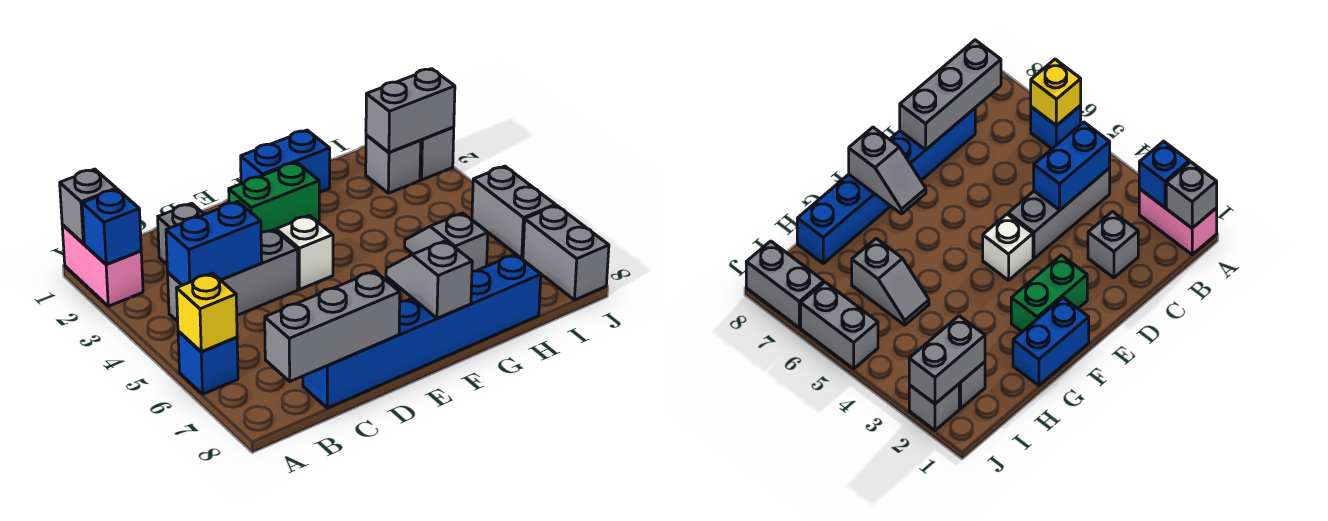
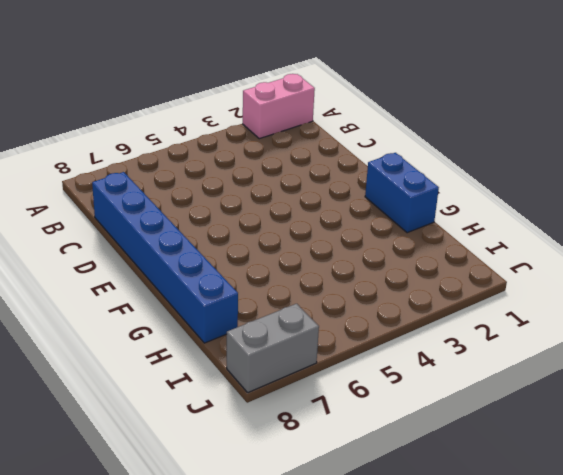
none -> blue brick A6 level 1
none -> grey brick B4:D4 level 1
none -> grey brick C2 level 1

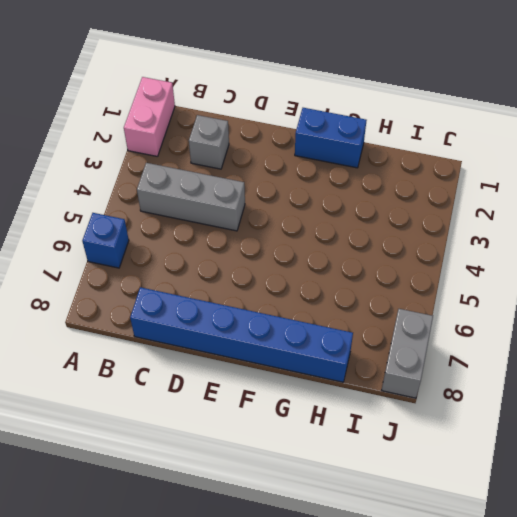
none -> green brick E2:F2 level 1
none -> white brick E4 level 1
none -> grey slope H5:H6 level 1 top 6

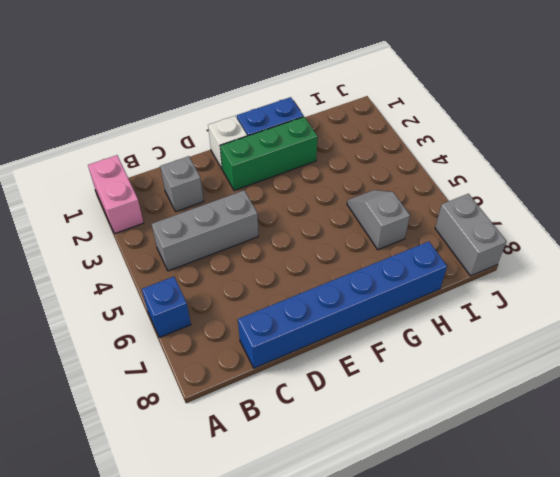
white brick E1 level 1 -> white brick E4 level 1
green brick E2:G2 level 1 -> green brick E2:F2 level 1
none -> grey brick I2 level 1
none -> grey brick J2 level 1
none -> grey brick J5:J6 level 1

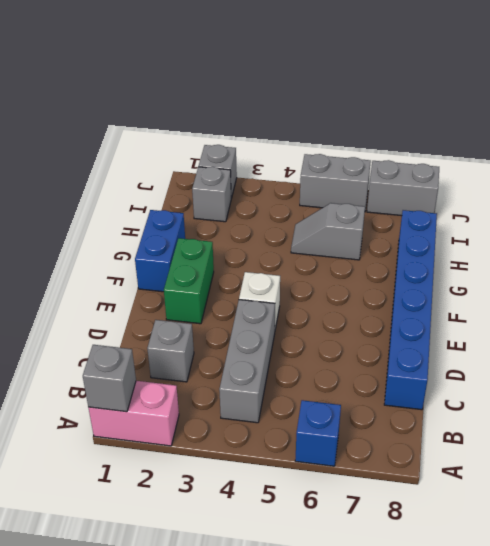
none -> blue brick A2 level 2
none -> yellow brick A6 level 2
none -> blue brick B4:C4 level 2

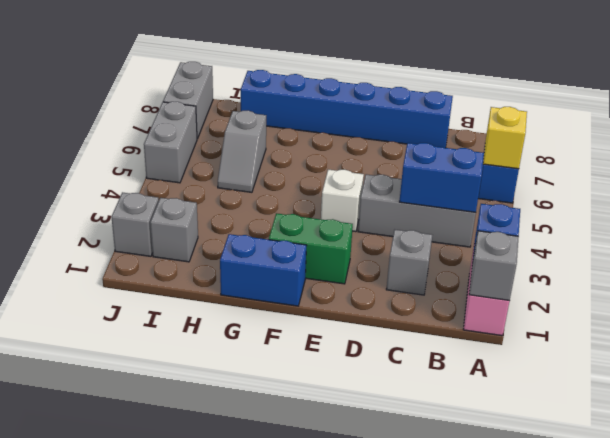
none -> grey brick B8:D8 level 2
none -> grey slope F7:F8 level 2 top 8
none -> grey brick I2:J2 level 2

